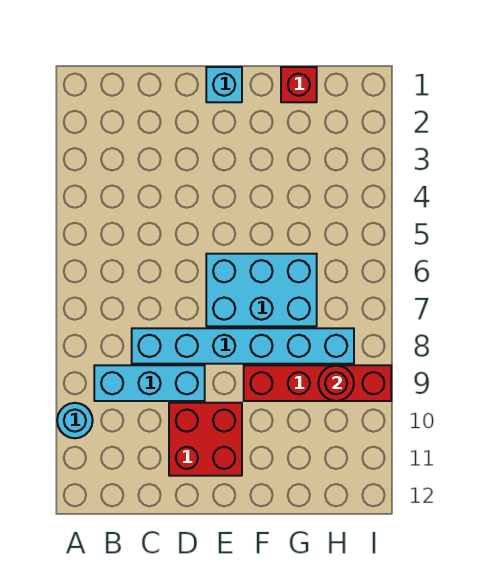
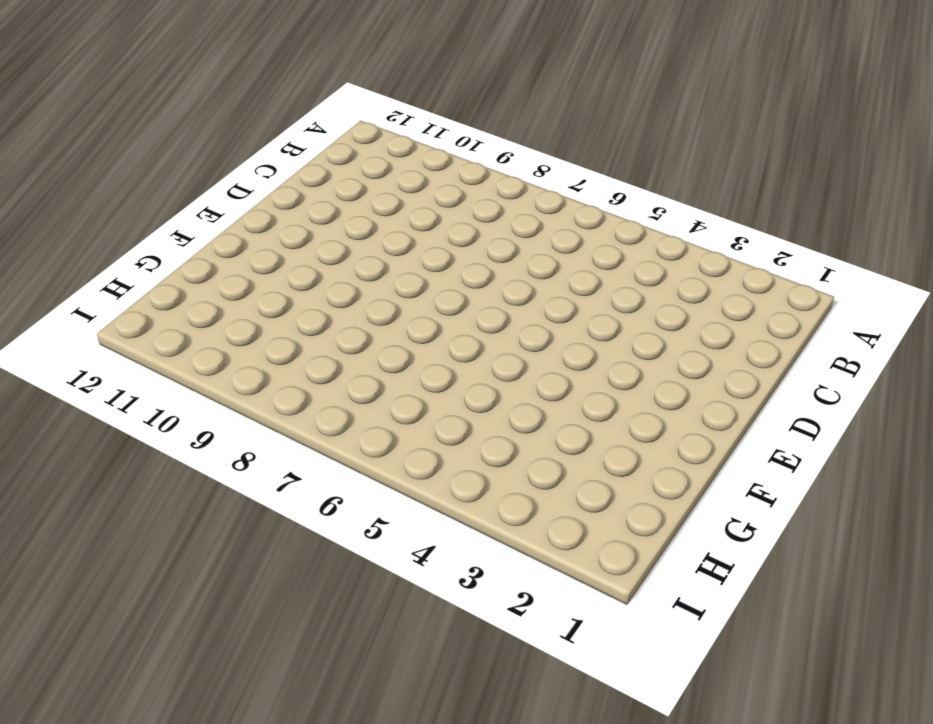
none -> cyan round brick A10 level 1
none -> cyan brick B9:D9 level 1

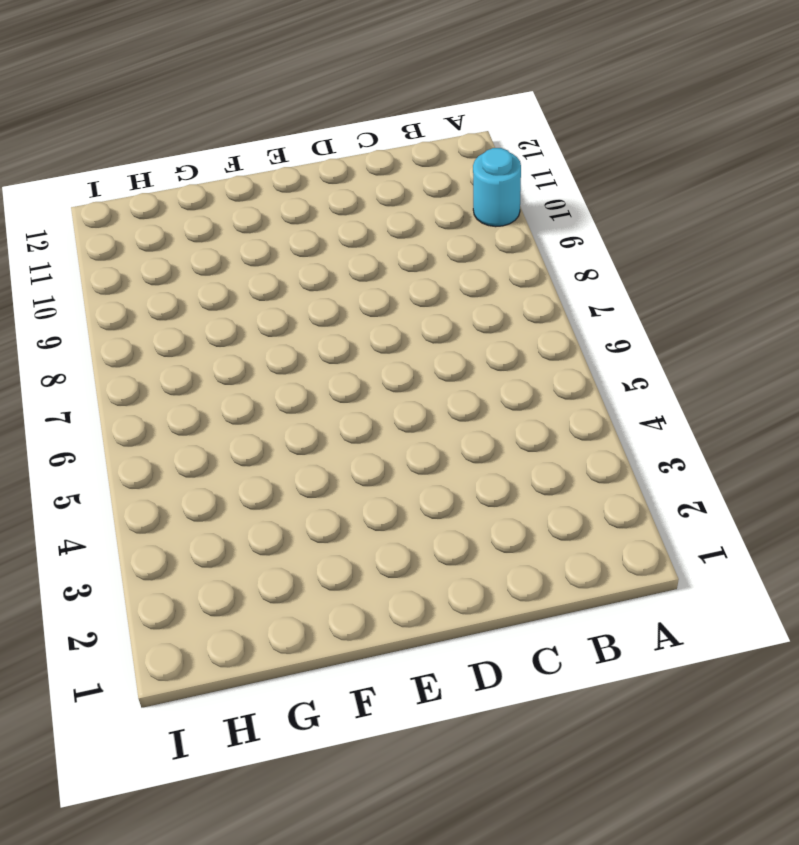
none -> cyan brick B9:D9 level 1
none -> cyan brick C8:H8 level 1

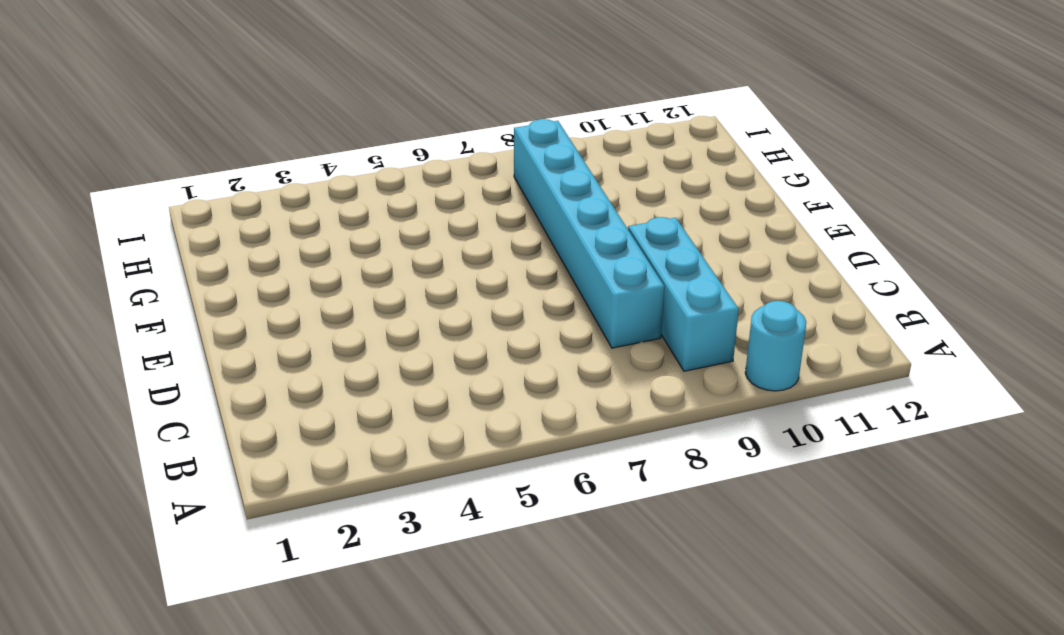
none -> red brick D10:E11 level 1
none -> cyan brick E1 level 1

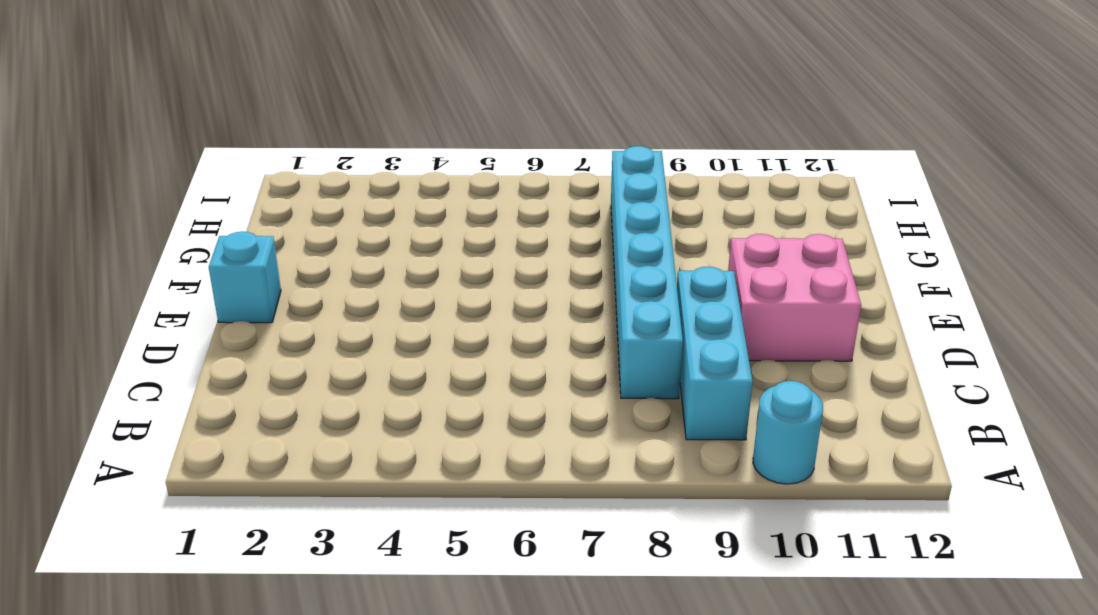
pink brick D10:E11 level 1 -> red brick D10:E11 level 1
none -> cyan brick E6:G7 level 1
none -> red brick F9:I9 level 1

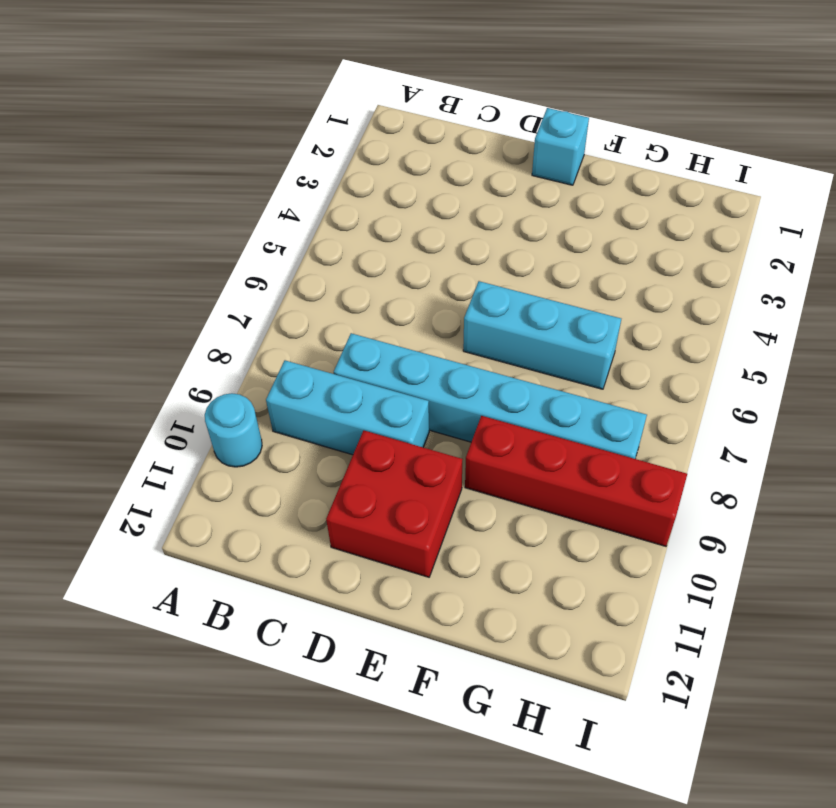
cyan brick E6:G6 level 1 -> cyan brick E6:G7 level 1
none -> red brick G1 level 1
none -> red round brick H9 level 2

